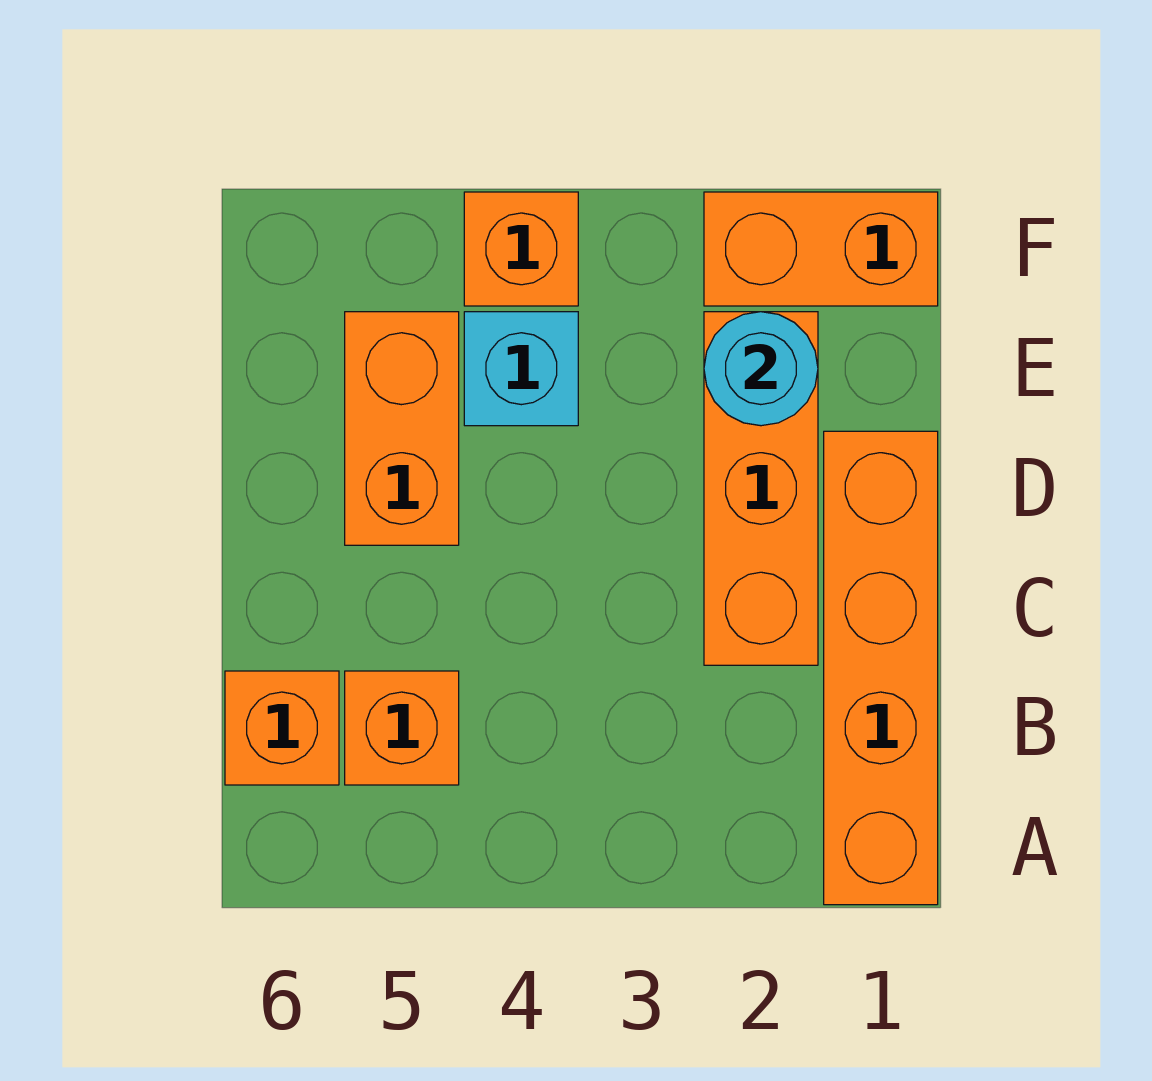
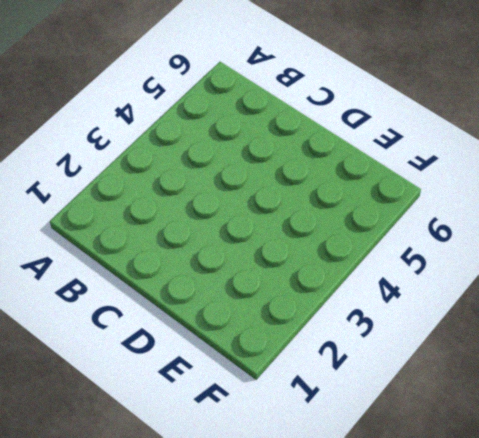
none -> orange brick A1:D1 level 1
none -> orange brick B5 level 1

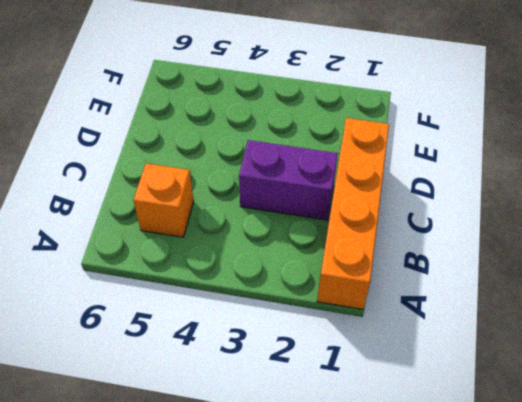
purple brick C2:C3 level 1 -> orange brick C2:E2 level 1
none -> orange brick B6 level 1
none -> orange brick D5:E5 level 1

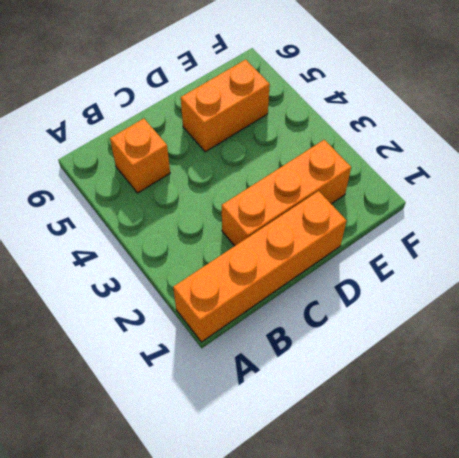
none -> orange brick B6 level 1
none -> cyan brick E4 level 1

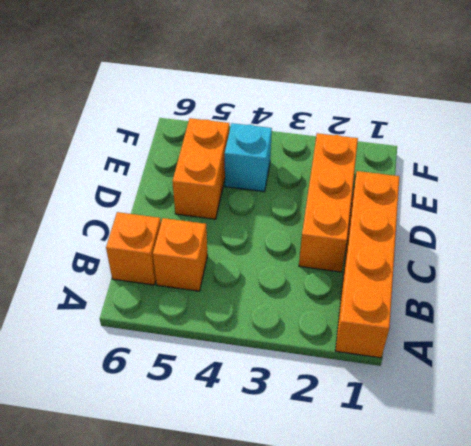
none -> orange brick F1:F2 level 1
none -> orange brick F4 level 1

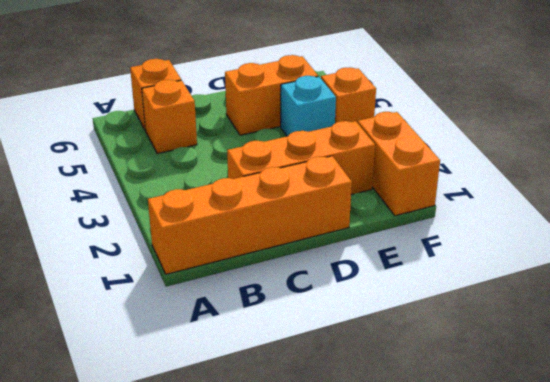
none -> cyan round brick E2 level 2

